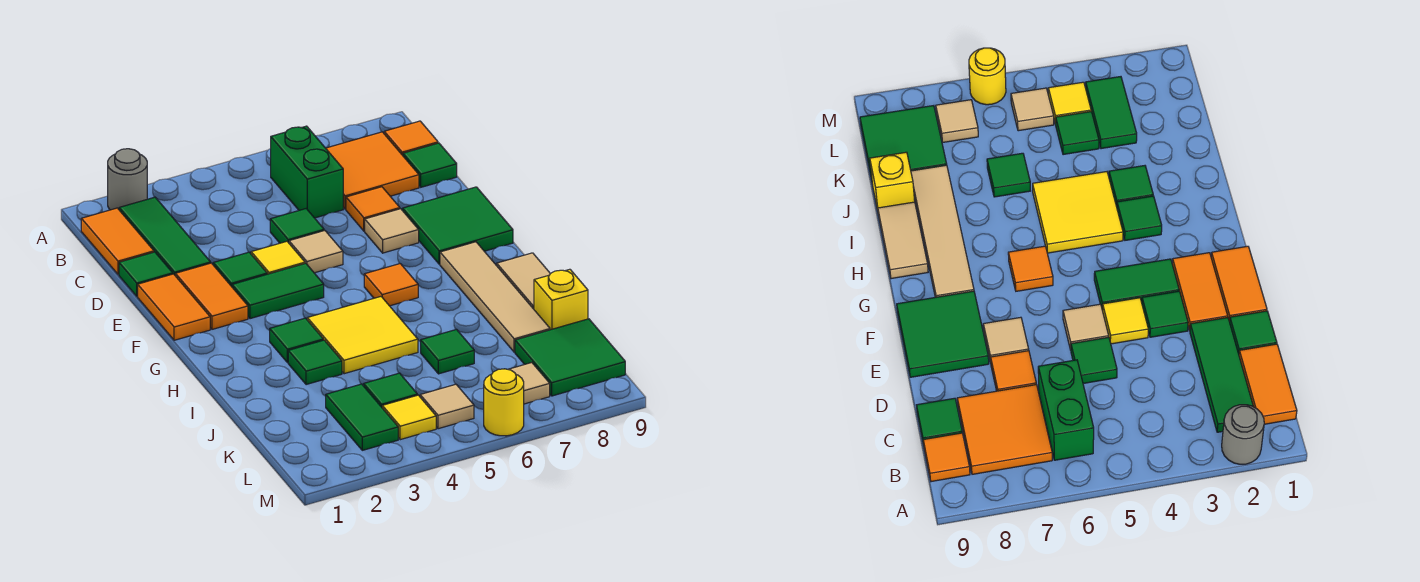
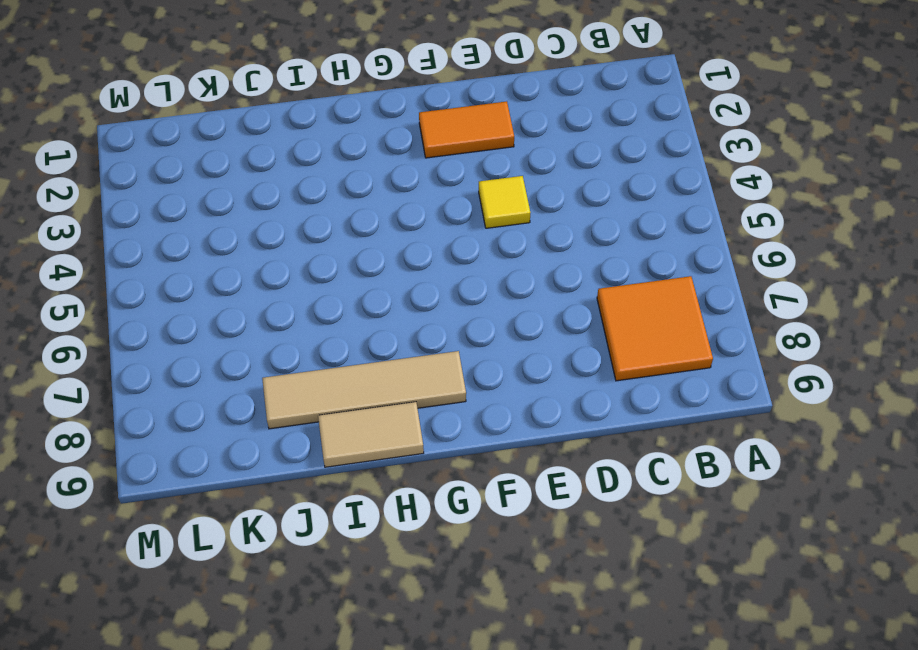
none -> grey round brick A2 level 1
none -> orange tile B1:C1 level 1
none -> green tile B2:D2 level 1
none -> green brick B6:C6 level 1

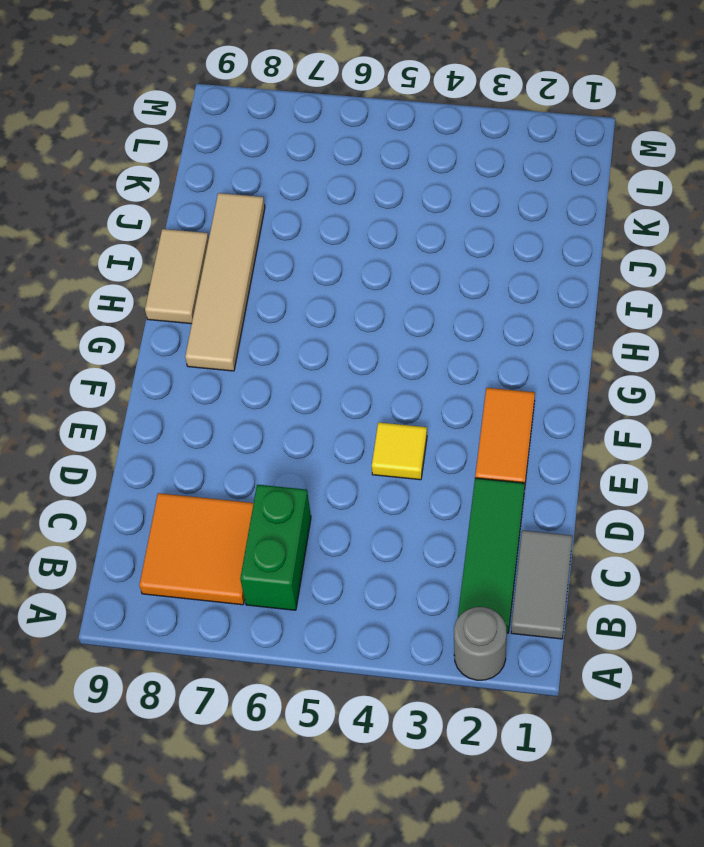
grey tile B1:C1 level 1 -> orange tile B1:C1 level 1
none -> orange tile B9 level 1
none -> green tile C9 level 1
none -> green tile D1 level 1
none -> green tile D5 level 1

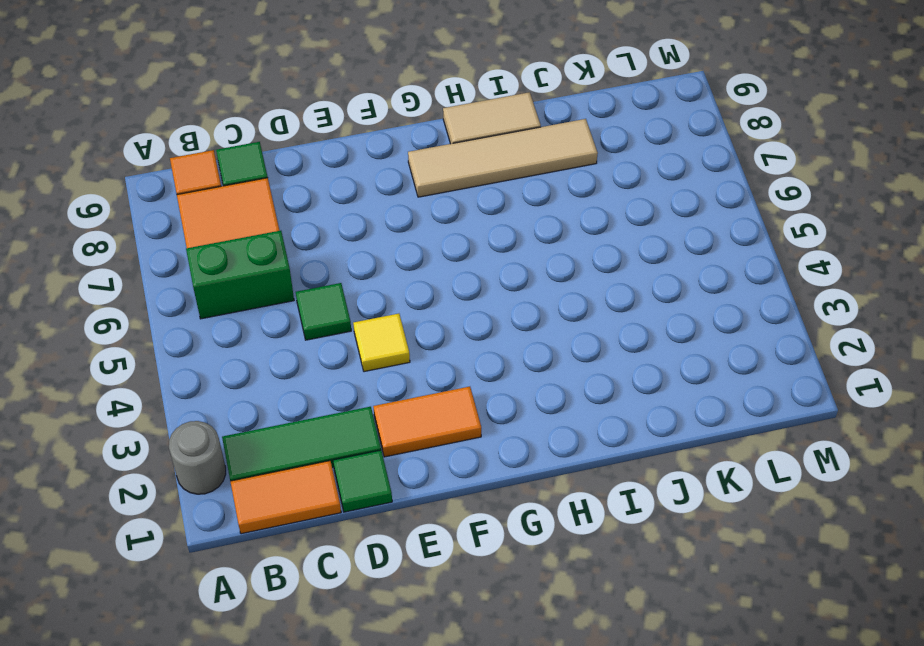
none -> orange tile D7 level 1
none -> orange tile E1:F1 level 1
none -> green tile E3 level 1
none -> tan tile E5 level 1

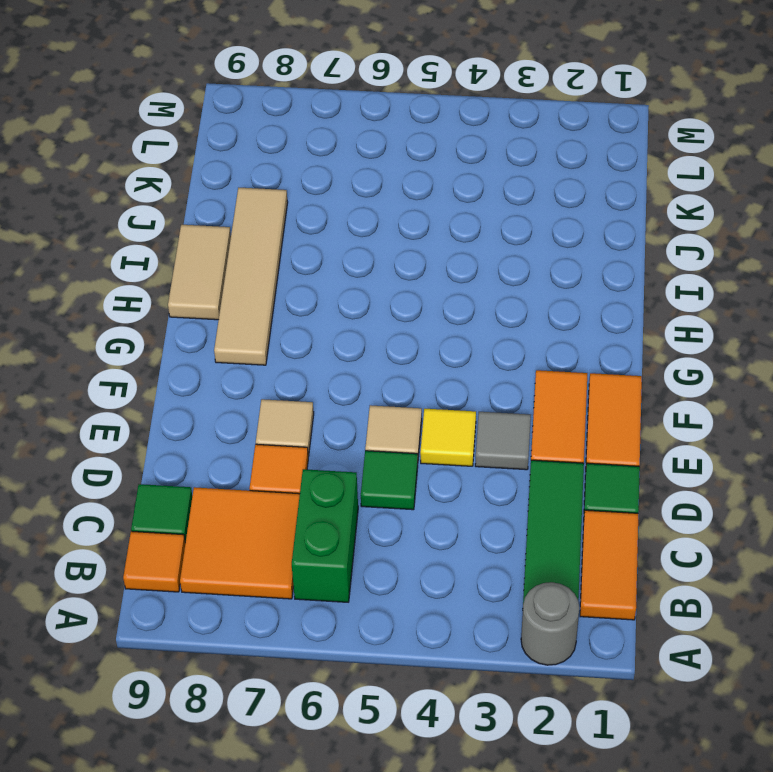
grey tile E3 level 1 -> green tile E3 level 1
none -> green tile E8:F9 level 1
none -> green tile F3:F4 level 1
none -> orange tile G6 level 1
none -> green tile H3 level 1

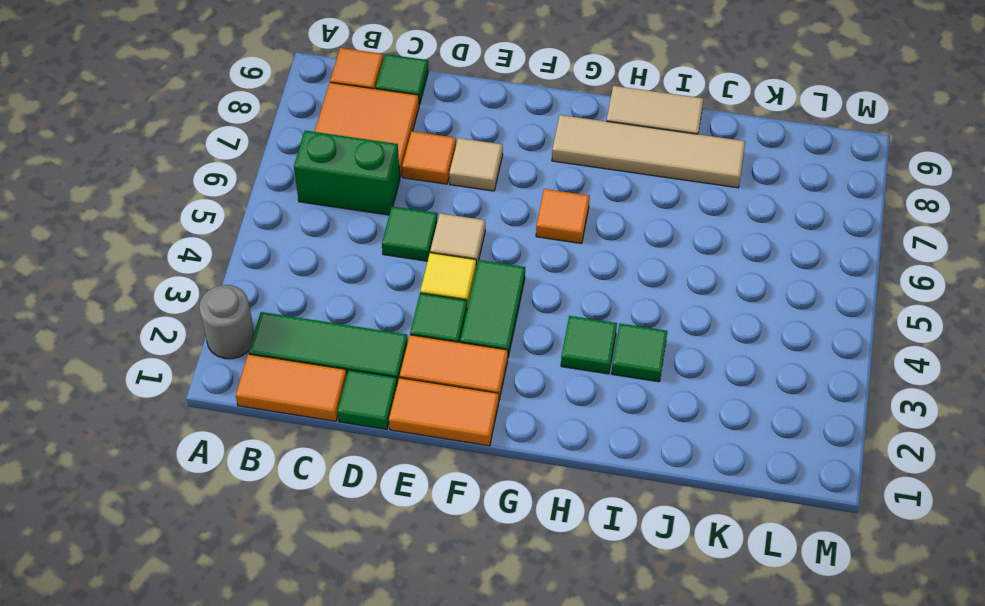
none -> green tile E8:F9 level 1
none -> yellow tile H4:I5 level 1
none -> green tile J6 level 1
none -> yellow brick J9 level 1

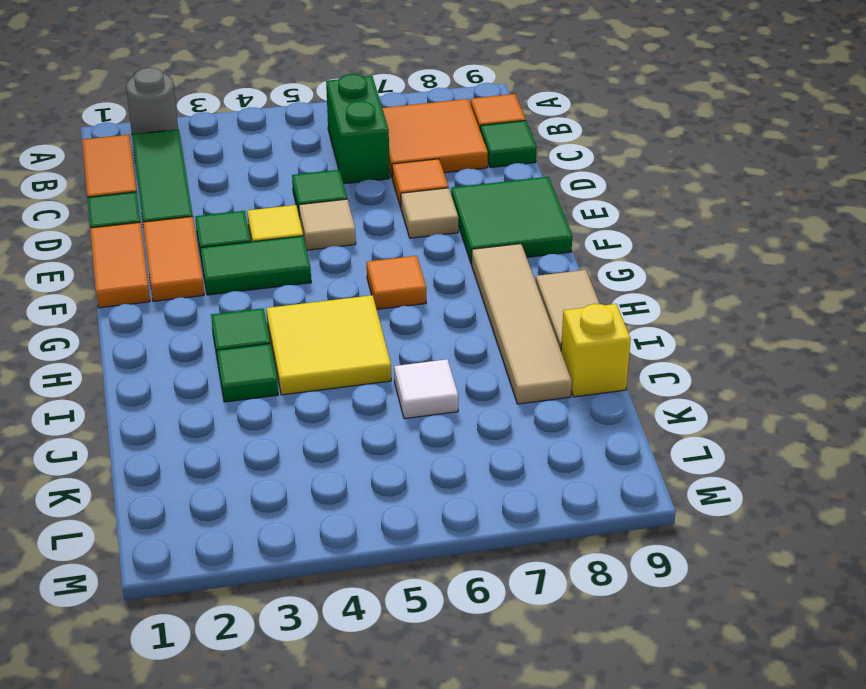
white tile J6 level 1 -> green tile J6 level 1
none -> green tile K3:L3 level 1
none -> green tile K4 level 1
none -> green tile K8:L9 level 1
none -> yellow tile L4 level 1

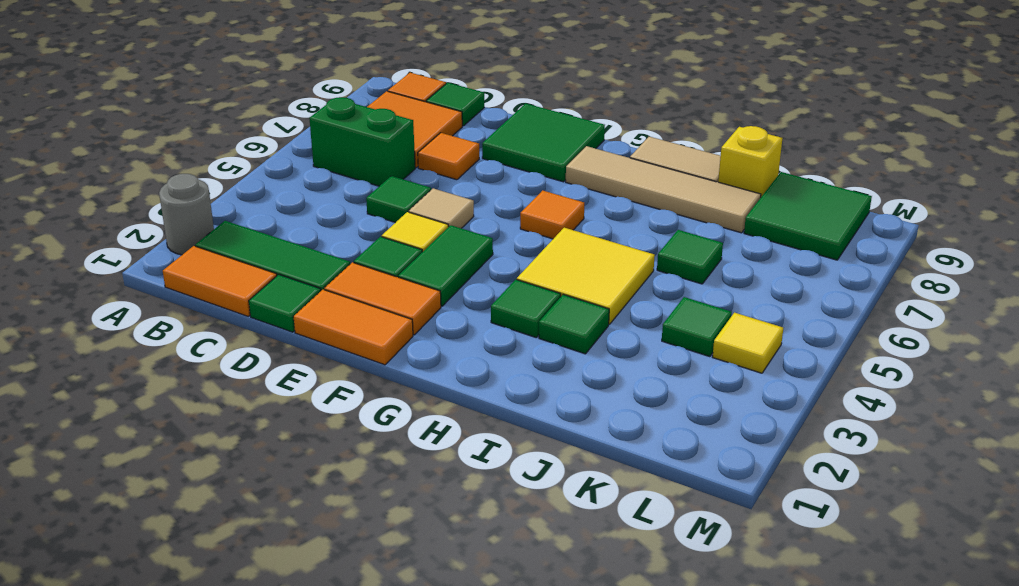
none -> tan tile E7 level 1
none -> green tile K3:L3 level 1
none -> tan tile L5 level 1
none -> tan tile L7 level 1

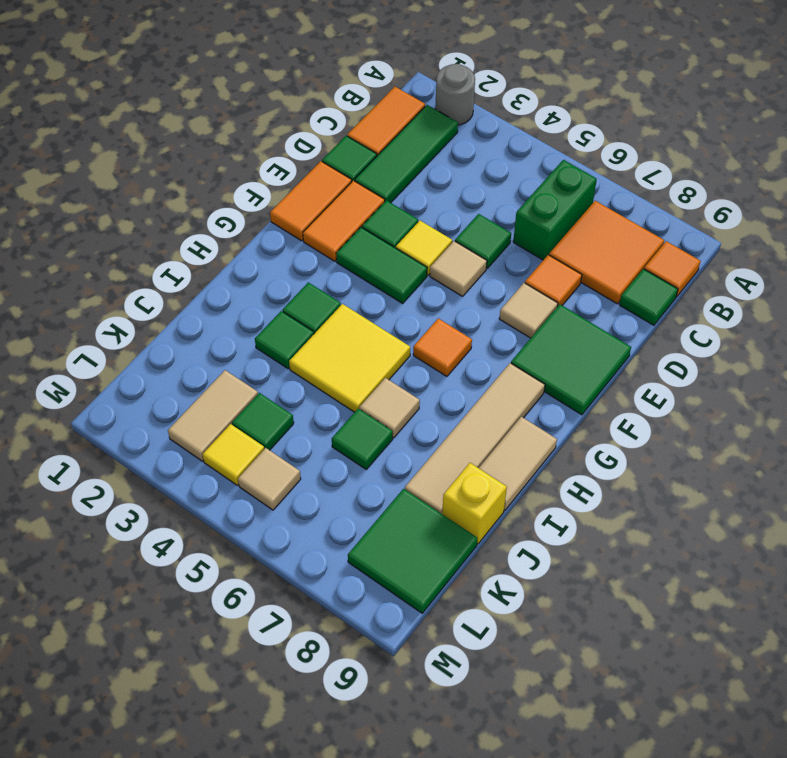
tan tile I6 level 1 -> tan tile L7 level 1
tan tile K3:L3 level 1 -> green tile K3:L3 level 1
none -> yellow round brick M6 level 1

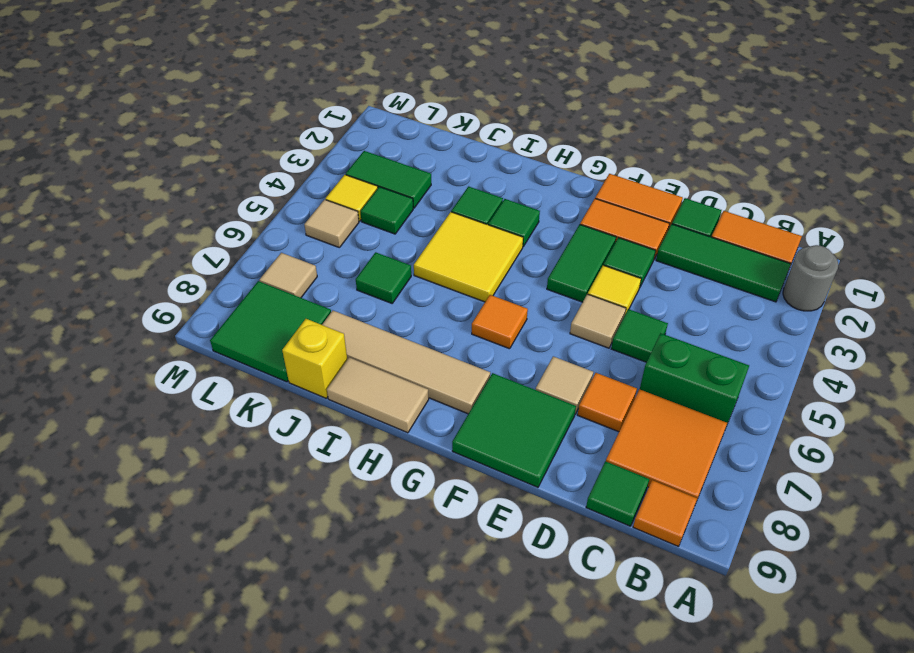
none -> yellow round brick M6 level 1

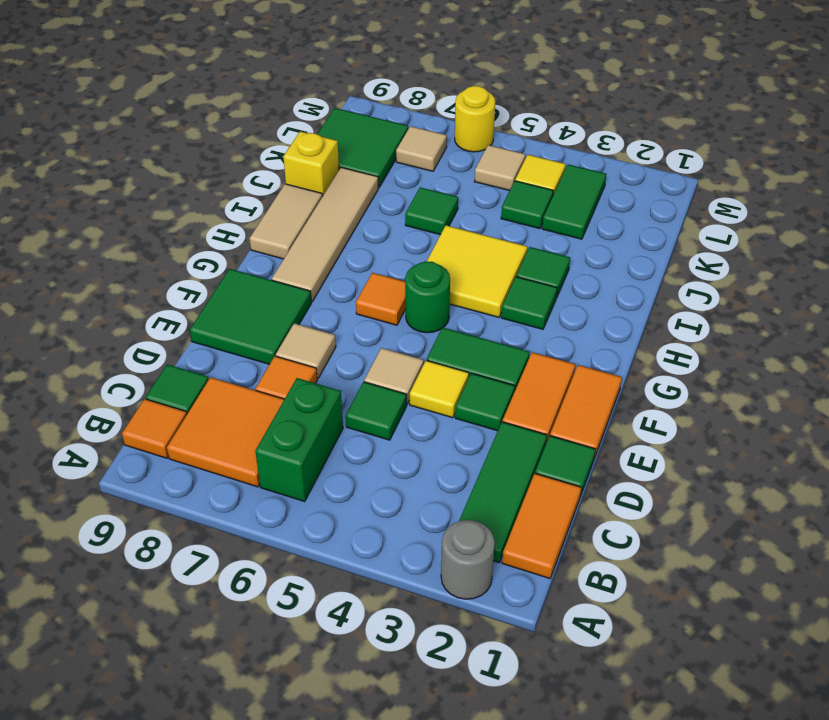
green round brick G5 level 1 -> none

